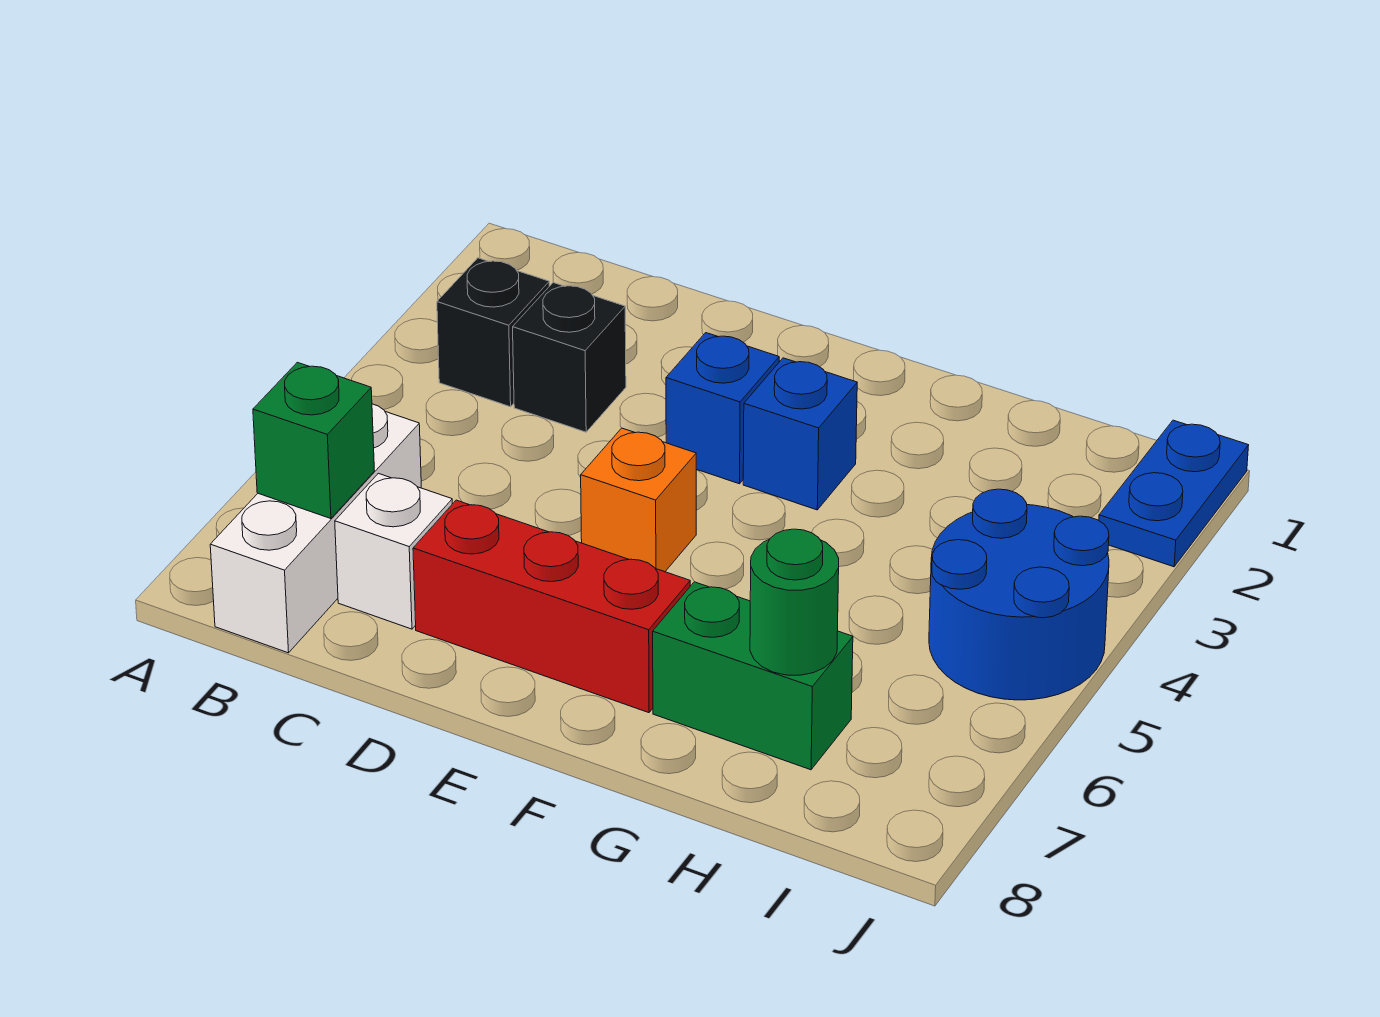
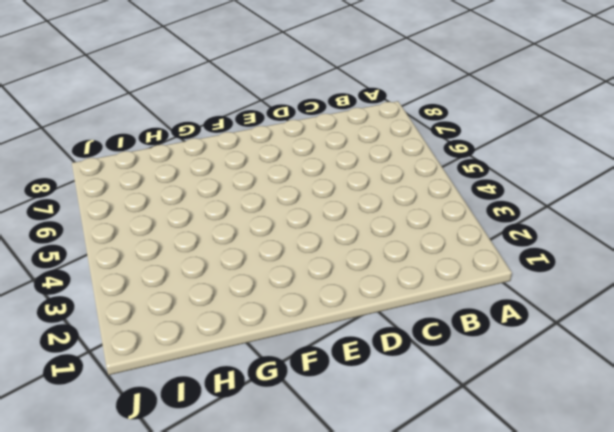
none -> black brick B3 level 1
none -> white brick B6:B8 level 1
none -> black brick C3 level 1

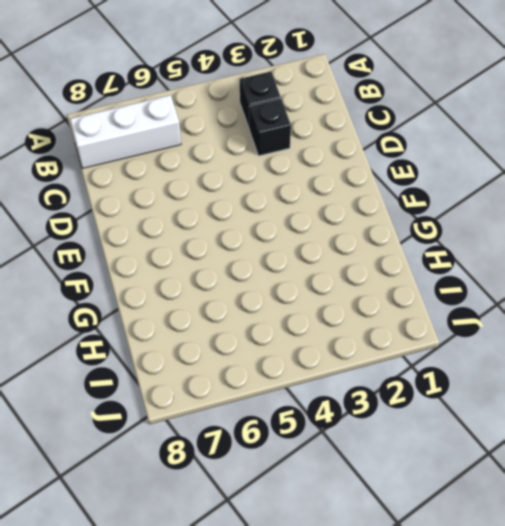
none -> white brick C7 level 1
none -> red brick D7:F7 level 1
none -> blue brick E3 level 1

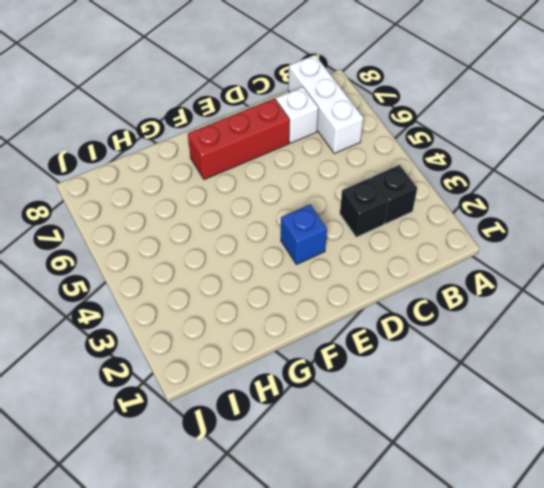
none -> orange brick E5 level 1
none -> blue brick F3 level 1
none -> green brick G7:H7 level 1

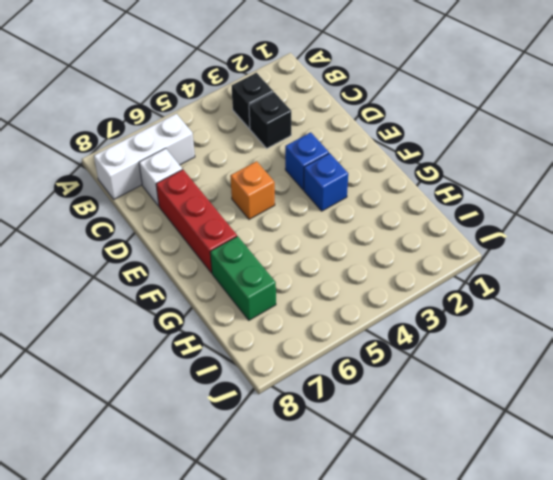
none -> blue round brick I4:J5 level 1
none -> blue plate J1:J2 level 1
none -> green brick B7 level 2

